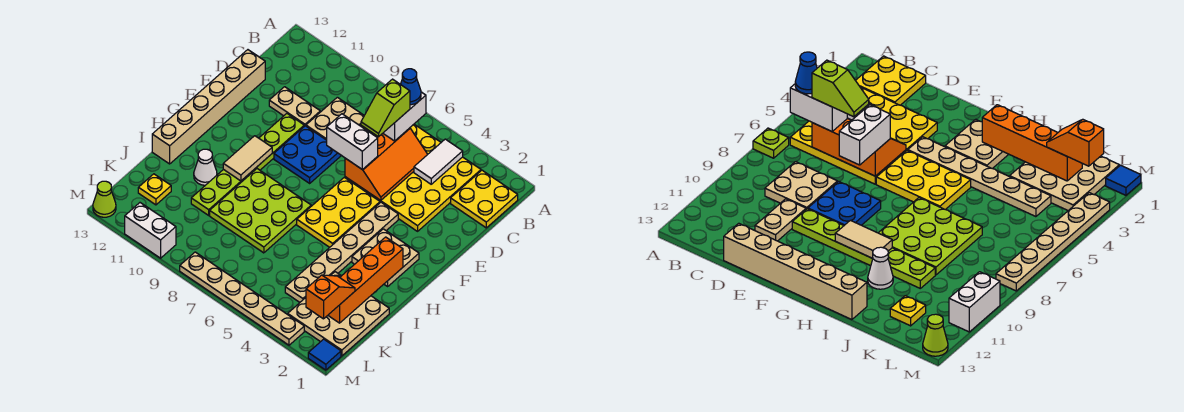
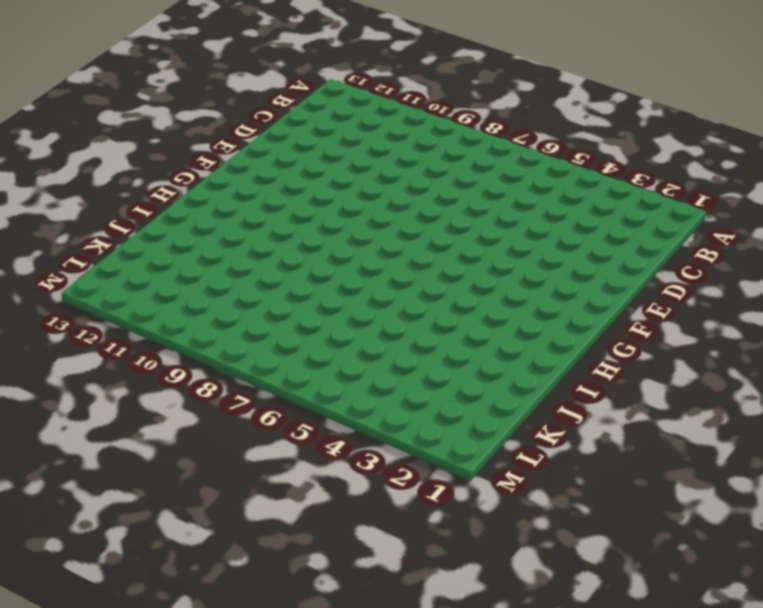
none -> lime plate A7 level 1
none -> yellow plate B1:C2 level 1
none -> yellow plate B3:E6 level 1

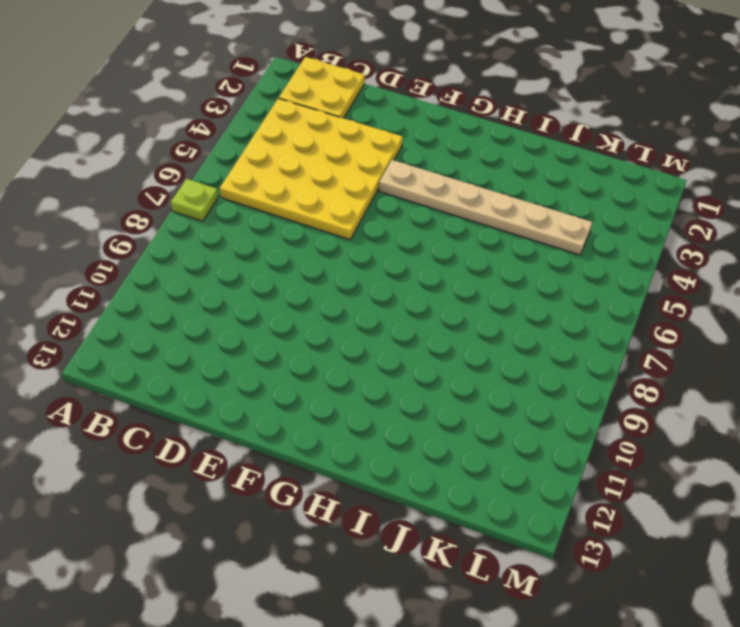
none -> tan plate C8:D9 level 1
none -> tan plate D10:D11 level 1
none -> tan brick D13:I13 level 1

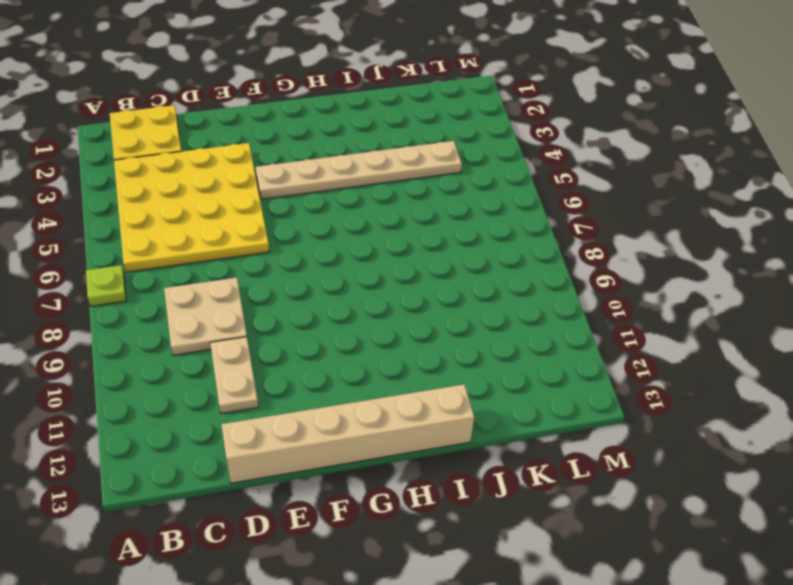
none -> blue plate E8:F9 level 1
none -> lime plate E10:J10 level 1
none -> yellow plate F5:H6 level 1

